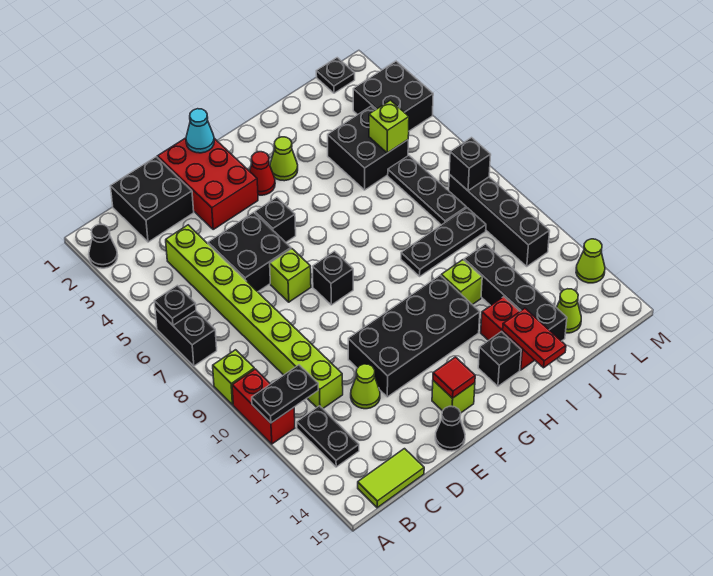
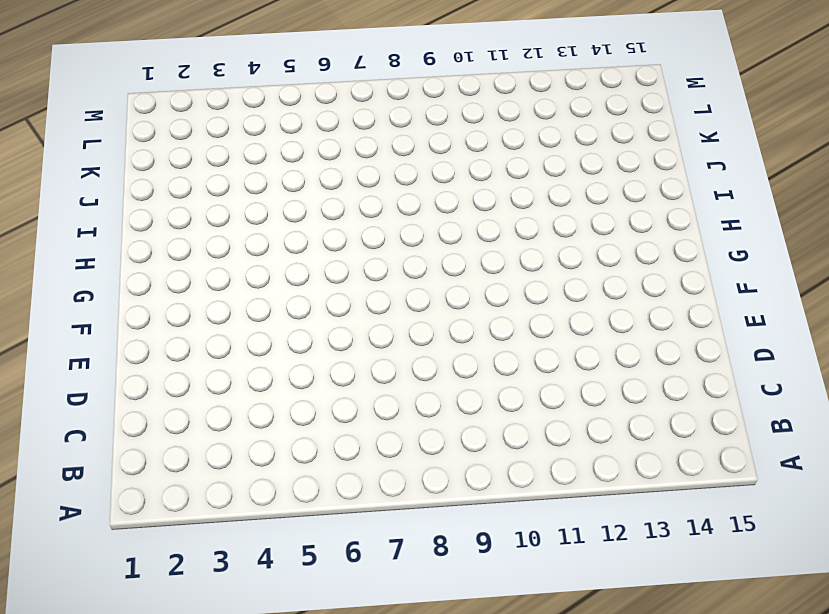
none -> black cone A2 level 1
none -> black brick A6:A7 level 1
none -> lime brick A9 level 1
none -> red brick A10:A11 level 1

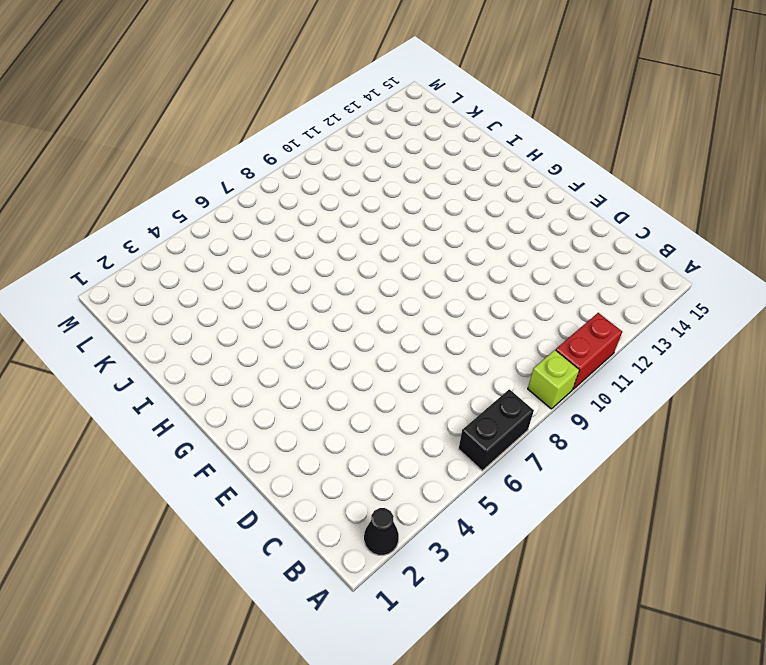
none -> black plate B12:B13 level 1
none -> lime tile B15:C15 level 1
none -> black brick C1:D2 level 1
none -> lime brick C4:C11 level 1

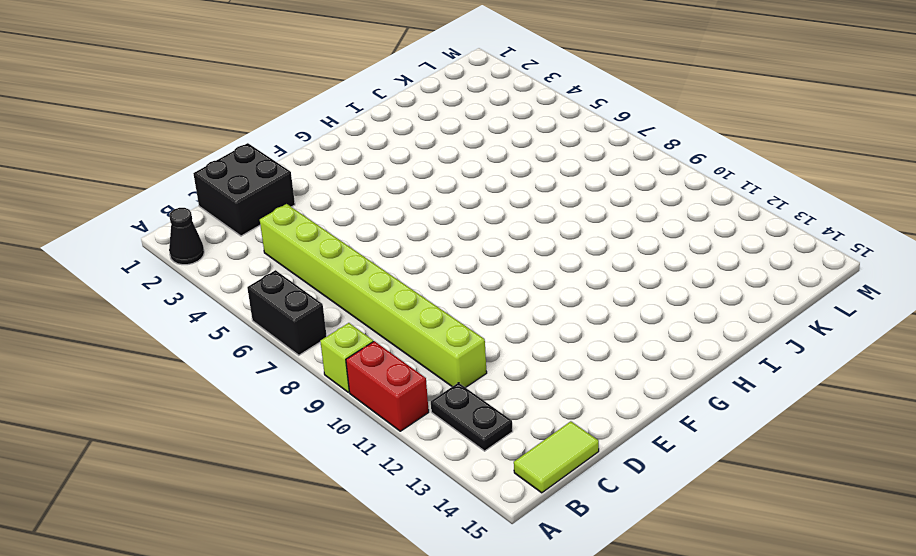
none -> black brick D5:E6 level 1
none -> lime cone D12 level 1
none -> red brick E1:F3 level 1
none -> lime brick E7 level 1

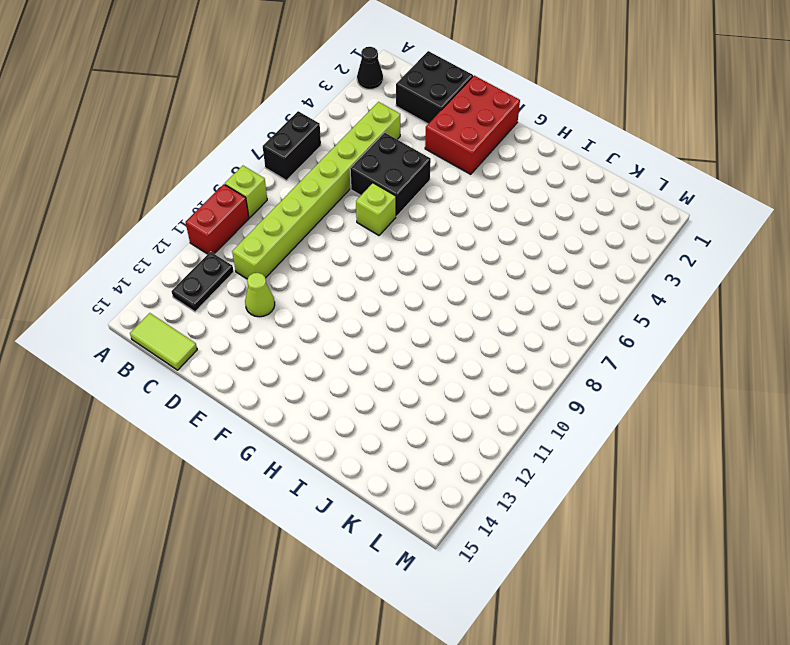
none -> black brick E11:H12 level 1
none -> black cone E15 level 1
none -> black brick F5 level 1
none -> black brick F8 level 1

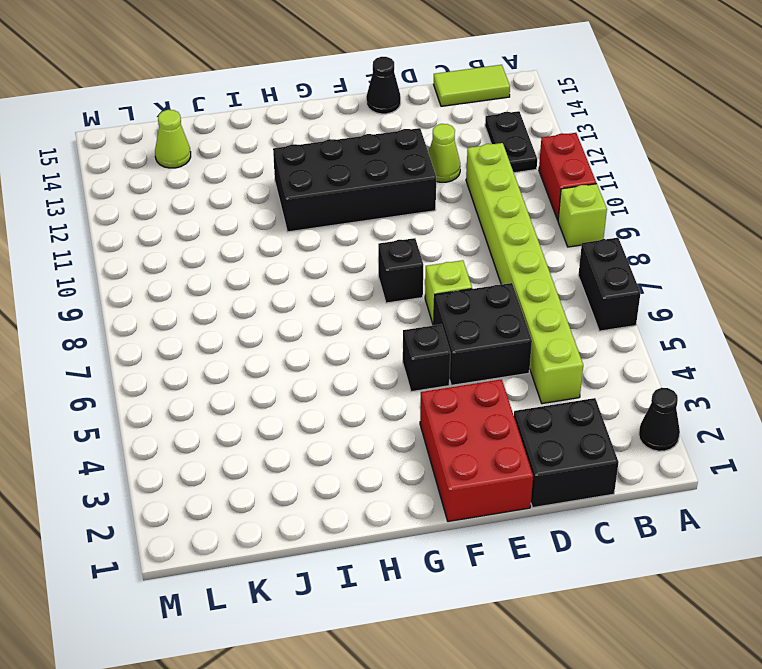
none -> lime brick F14 level 1
none -> red cone G3 level 1
none -> lime cone H3 level 1
none -> black brick H14 level 1

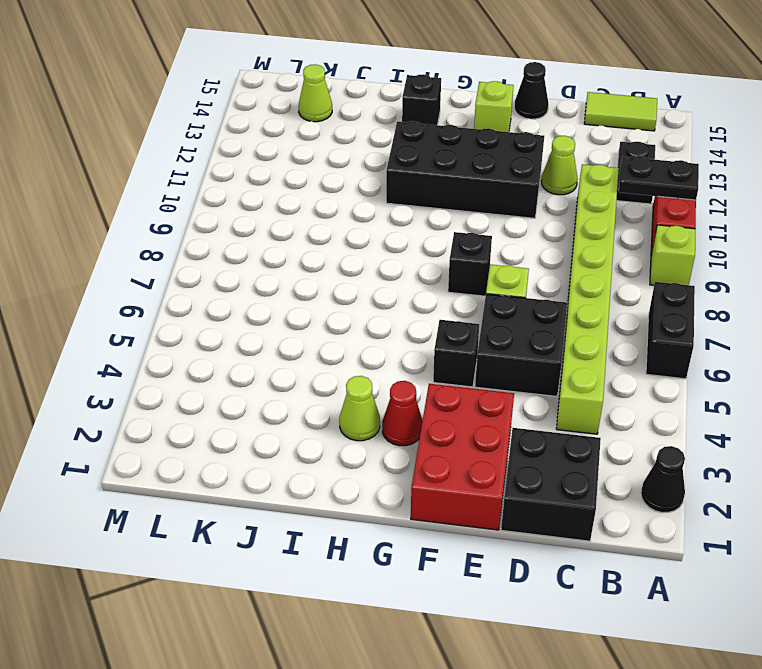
none -> black plate I9:K9 level 1
none -> lime brick I11 level 1
none -> red brick I13:I14 level 1
none -> black brick J4:K5 level 1

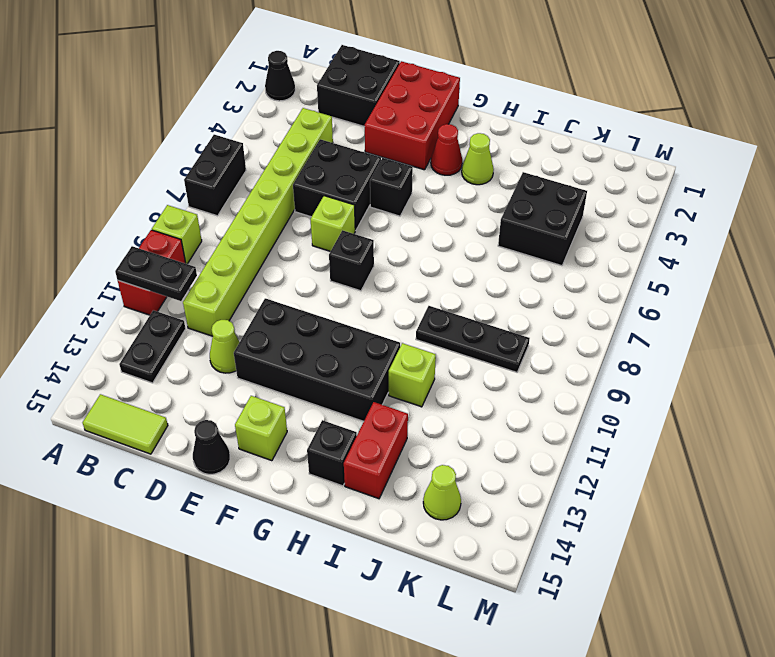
none -> black brick J11:J14 level 1
none -> black plate K6:K8 level 1
none -> black plate L1 level 1
none -> black brick L3:M4 level 1

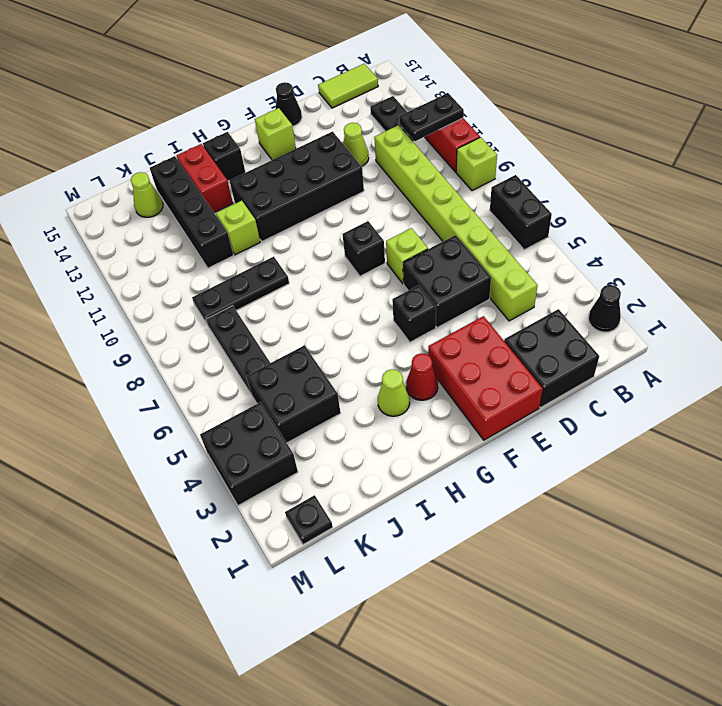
none -> black brick L8:L11 level 1
none -> lime cone M13 level 1
none -> black plate A6 level 2
none -> cyan cone F1 level 2

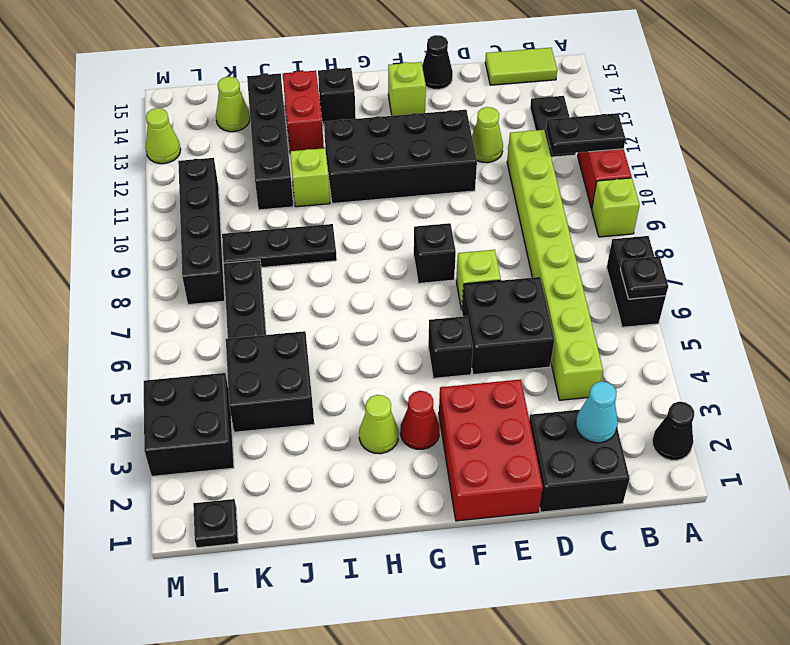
cyan cone C2 level 2 -> cyan cone F1 level 2
none -> red tile F14 level 2
none -> red plate I14:I15 level 2
none -> lime brick K5 level 2
none -> black brick L8 level 2

